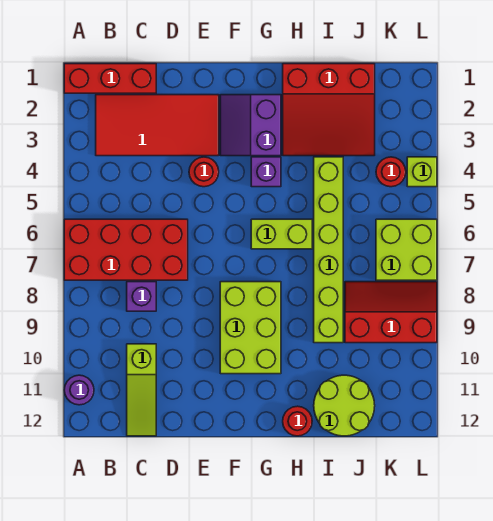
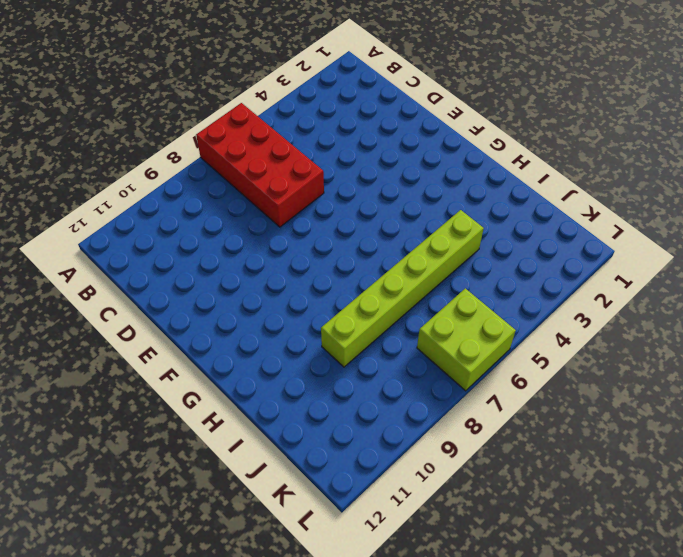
none -> red brick A1:C1 level 1
none -> purple round brick A11 level 1
none -> red tile B2:E3 level 1

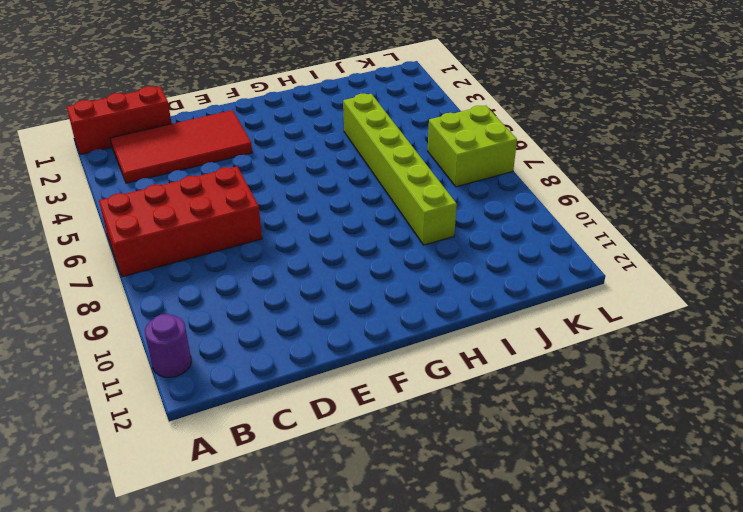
none -> purple brick C8 level 1
none -> lime slope C10:C12 level 1 top 10
none -> red round brick E4 level 1

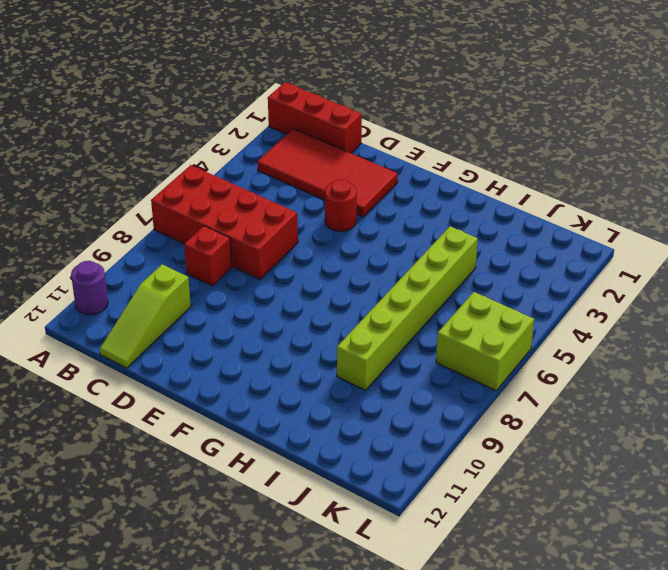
red brick C8 level 1 -> purple brick C8 level 1
none -> purple slope F2:G3 level 1 top G
none -> lime brick F8:G10 level 1
none -> purple brick G4 level 1

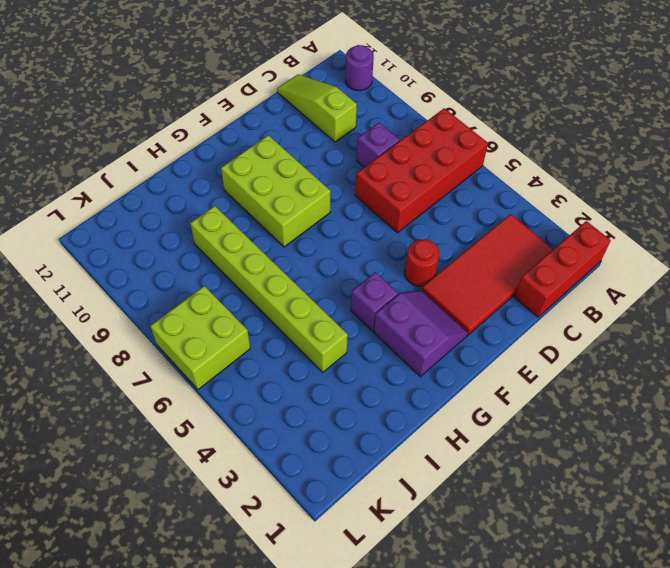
none -> lime brick G6:H6 level 1
none -> red slope H1:J3 level 1 top 1
none -> red round brick H12 level 1

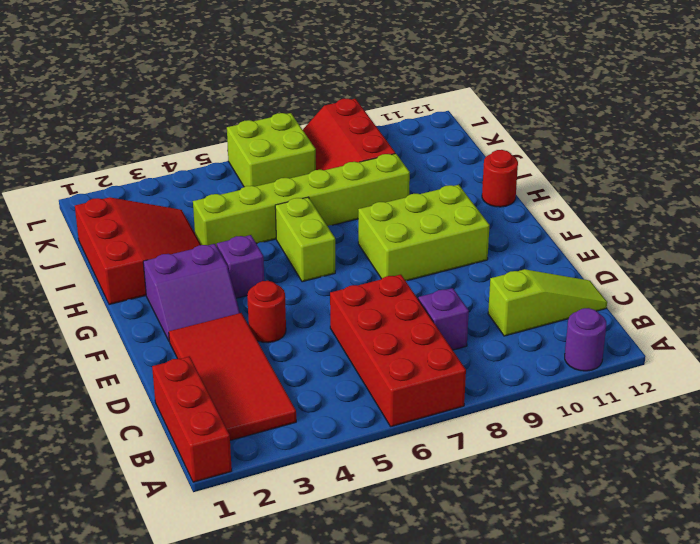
none -> lime round brick I11:J12 level 1
none -> red round brick K4 level 1
none -> lime brick L4 level 1

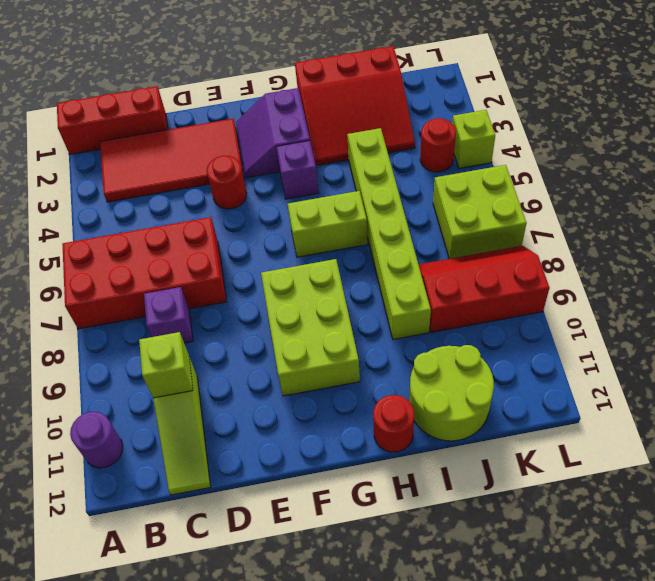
lime brick C10 level 2 -> none

